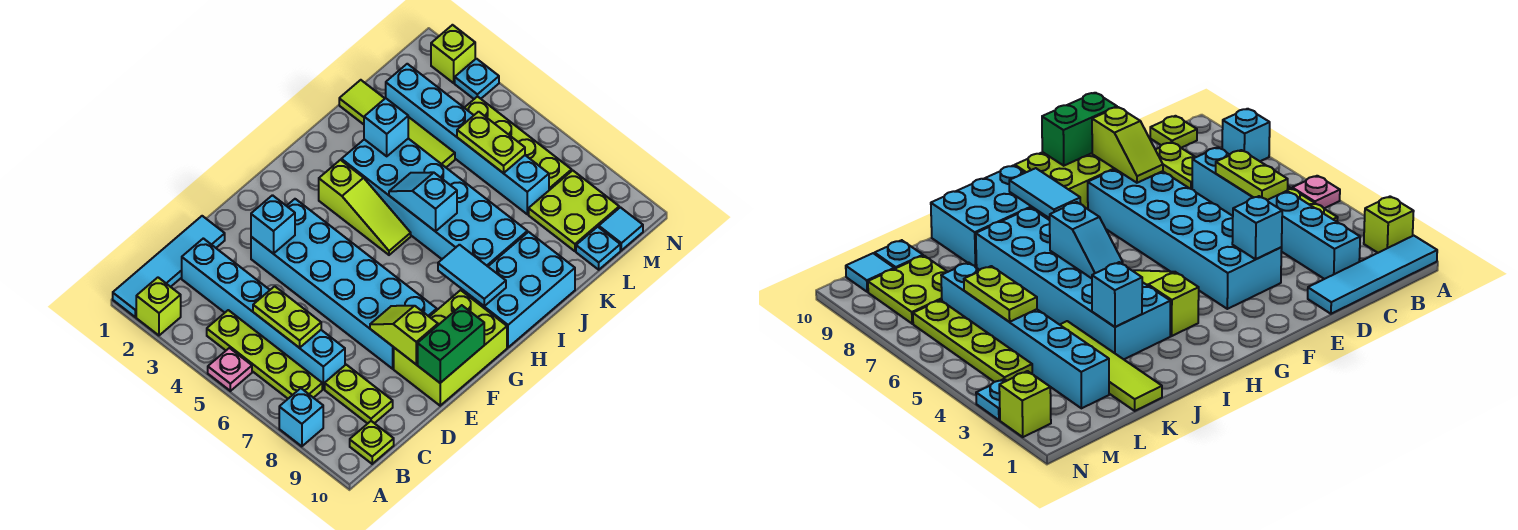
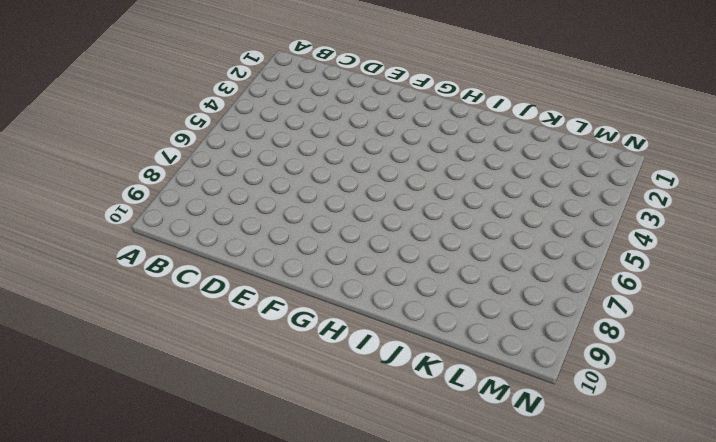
none -> cyan tile A1:D1 level 1
none -> lime brick A2 level 1
none -> pink plate A5 level 1

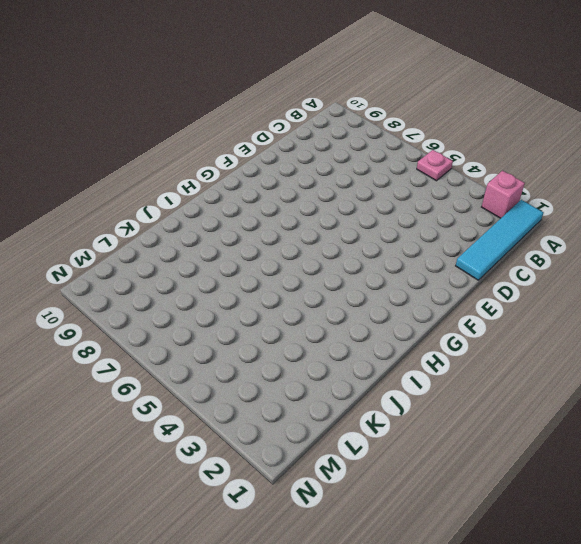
pink brick A2 level 1 -> lime brick A2 level 1
none -> cyan brick A8 level 1
none -> lime plate B4:B7 level 1
none -> lime plate B10 level 1

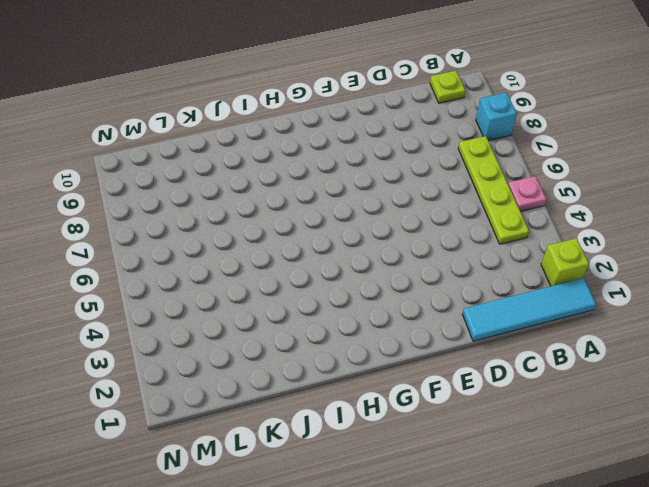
none -> cyan brick C2:C7 level 1
none -> lime plate C8:C9 level 1
none -> cyan brick E3:F8 level 1

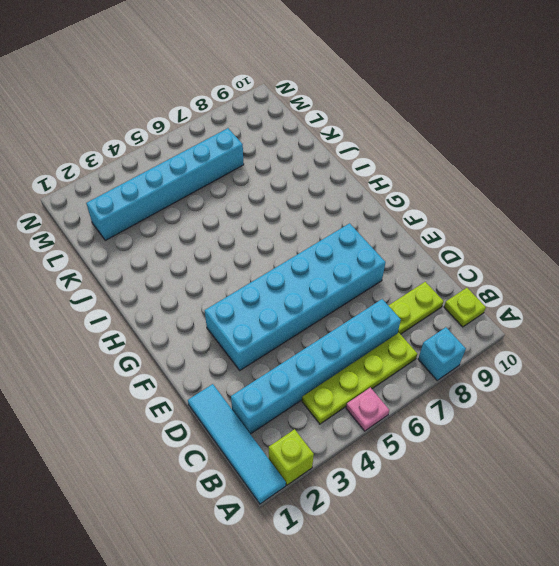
none -> lime brick E9:G10 level 1
none -> lime slope H3:H5 level 1 top 3
none -> cyan brick H9:J10 level 1

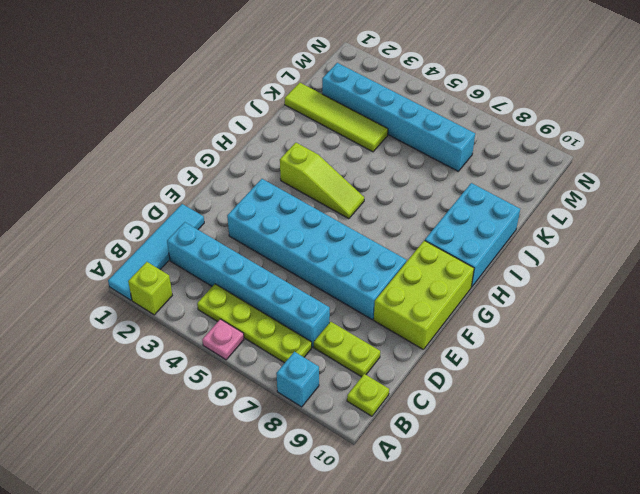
none -> cyan brick I3:J8 level 1
none -> lime plate L8:M9 level 1
none -> cyan plate L10 level 1

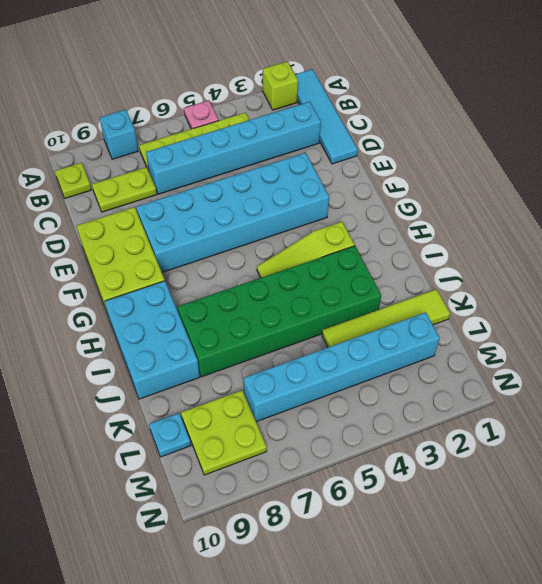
green brick I3:J8 level 1 -> cyan brick I3:J8 level 1
none -> lime plate M4:M7 level 1
none -> cyan tile M10 level 1
none -> lime brick N2 level 1

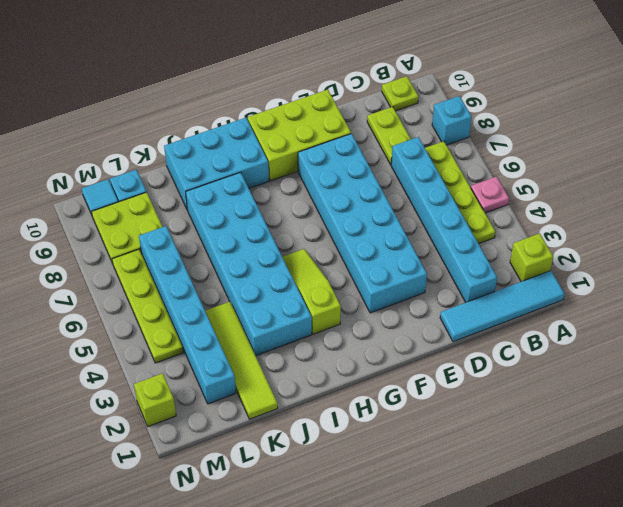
none -> cyan plate N3 level 1
none -> lime plate C5:C6 level 2
none -> cyan brick E3 level 2

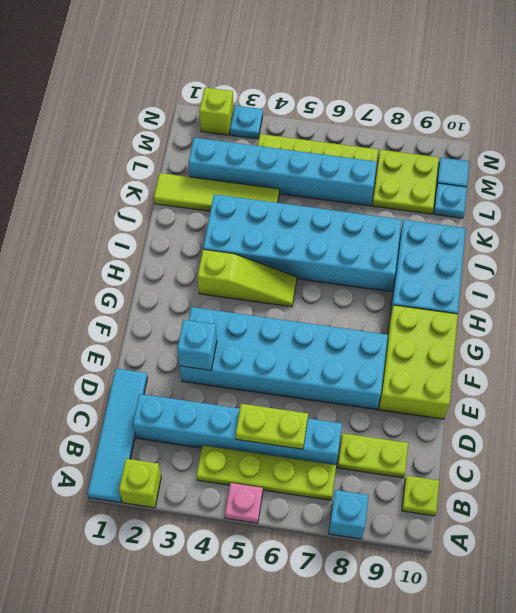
none -> lime slope E8:E9 level 2 top 9
none -> green brick E10:F10 level 2
none -> cyan tile H8:H9 level 2

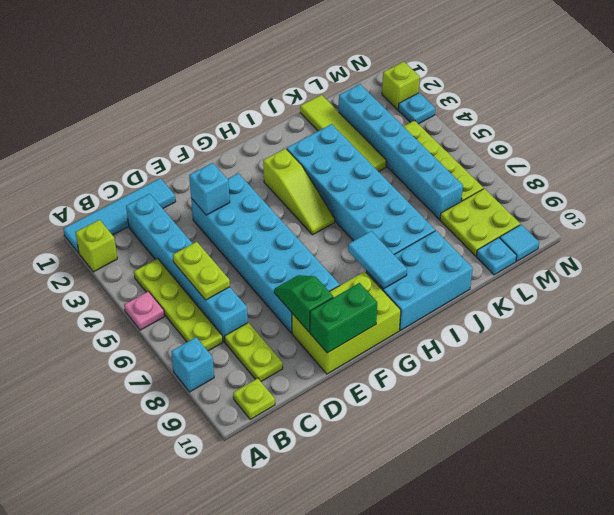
green slope E8:E9 level 2 top 9 -> lime slope E8:E9 level 2 top 9
none -> cyan slope I5:I6 level 2 top 6
none -> cyan brick J3 level 2
none -> lime plate L5:L6 level 2

